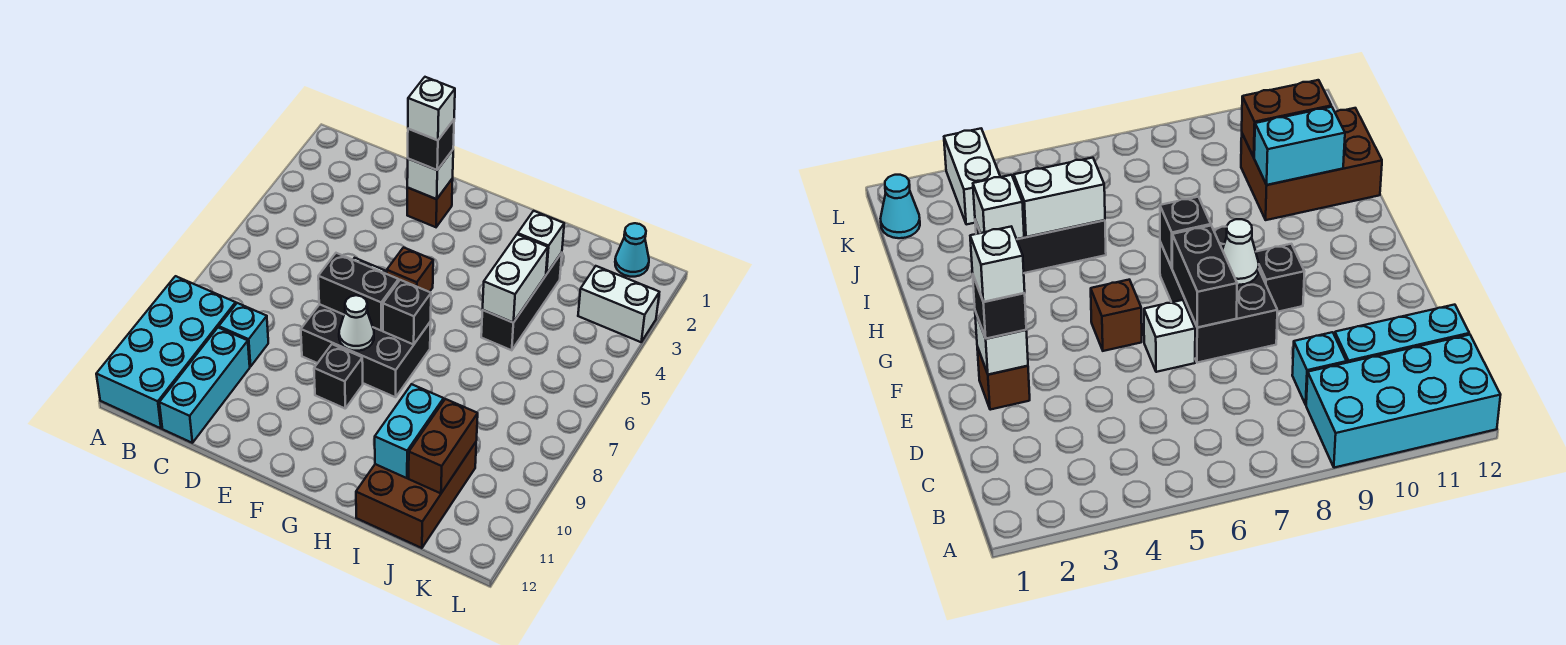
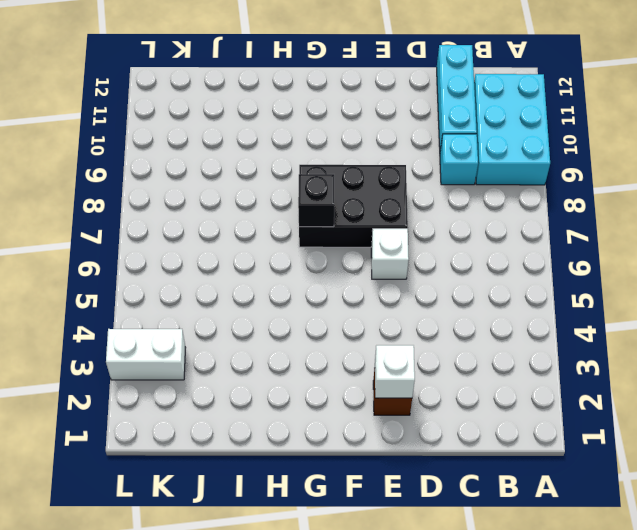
cyan brick A9:B11 level 1 -> cyan brick A9:B12 level 1
none -> brown brick F5 level 1
none -> black brick F9 level 1
none -> black brick I3:I5 level 1

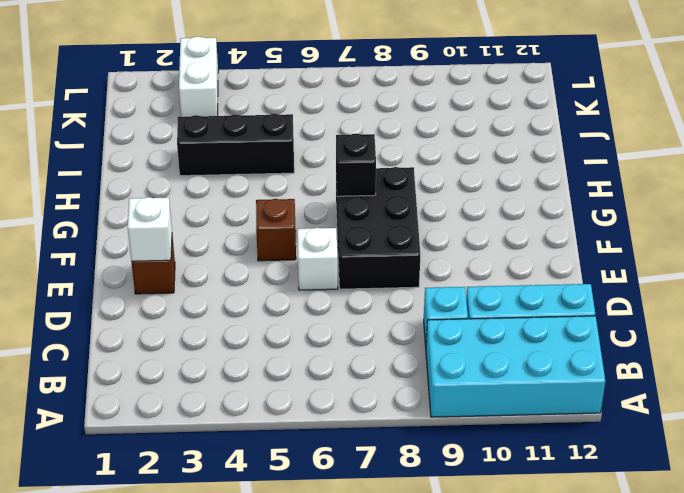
none -> black brick F9 level 1
none -> brown brick I10:J12 level 1
none -> cyan cone K1 level 1

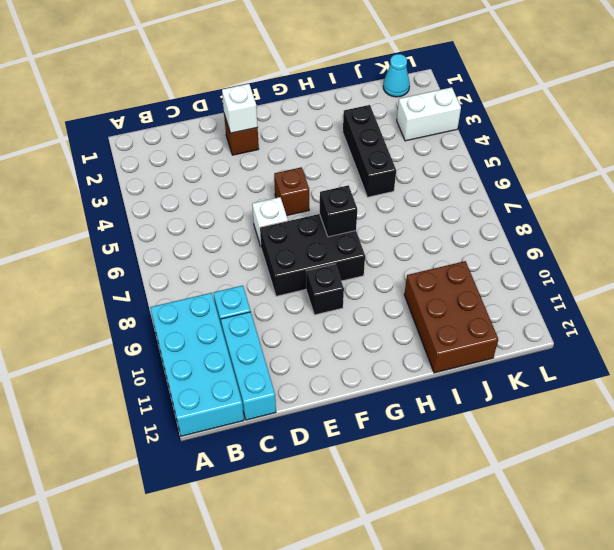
none -> black brick E7:F7 level 2
none -> white cone F8 level 2
none -> white brick I3 level 2

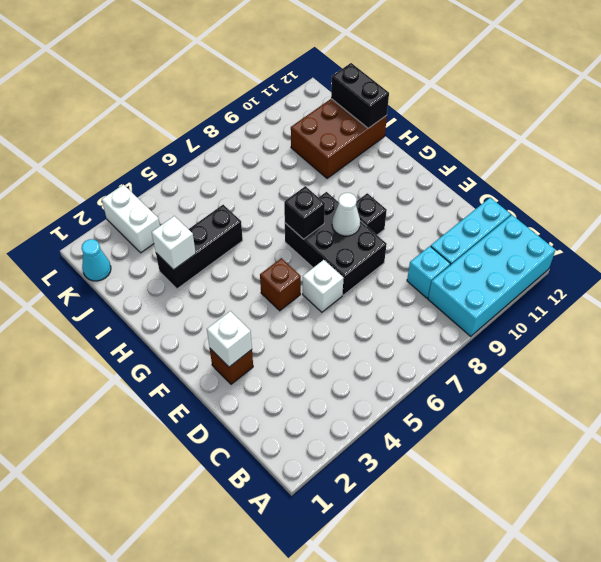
black brick I12:J12 level 2 -> black brick E7:F7 level 2
none -> white brick I4:I5 level 2
none -> cyan brick I10:I11 level 2
none -> brown brick J10:J11 level 2

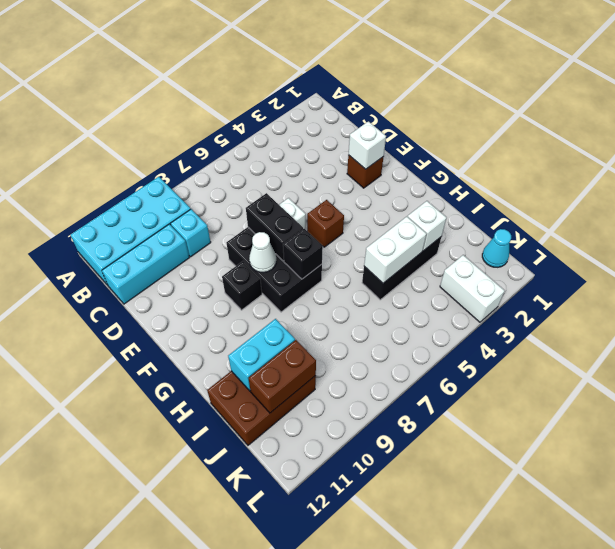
none -> black brick E2 level 3
none -> white brick E2 level 4

